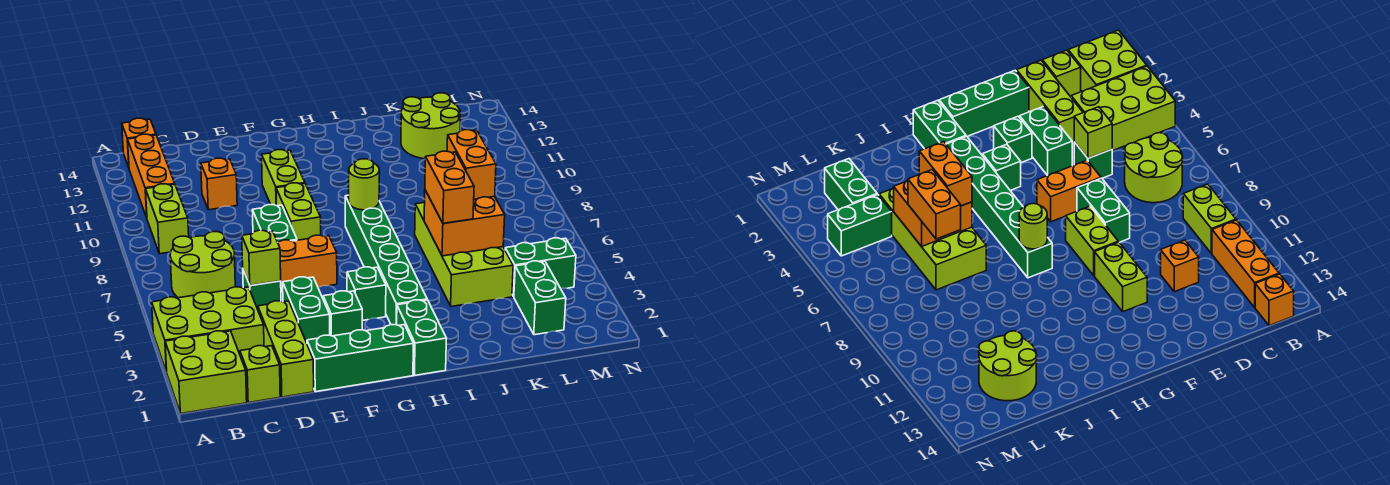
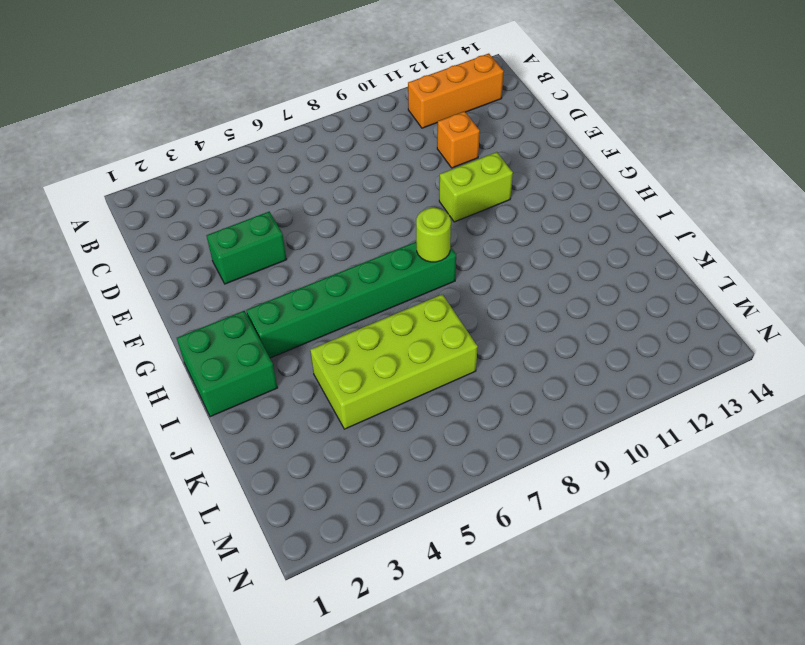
green brick H1:I2 level 1 -> green brick H1:H2 level 1
none -> lime brick A1:B2 level 1
none -> lime brick A3:C4 level 1
none -> lime round brick B6:C7 level 1

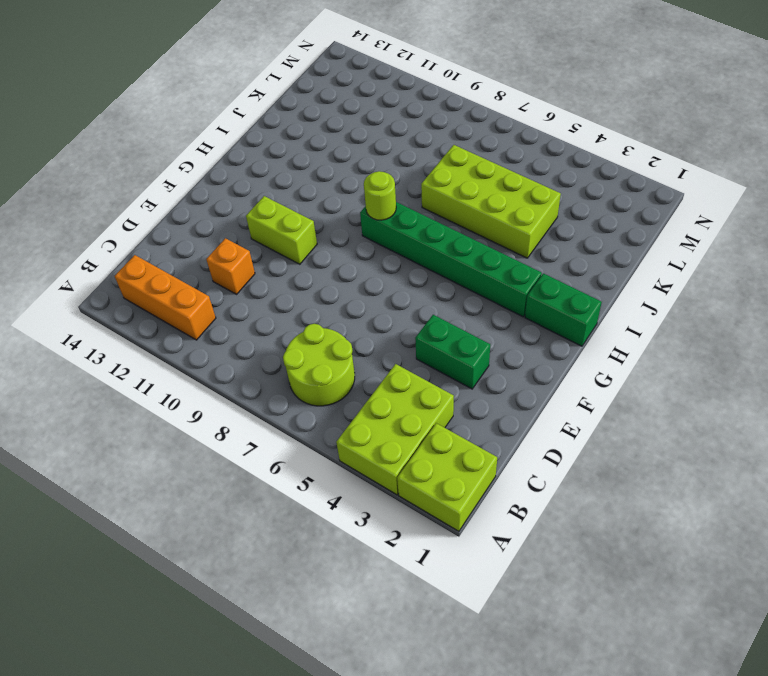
none -> lime brick B9:B10 level 1
none -> orange brick B14 level 1
none -> lime brick C1 level 1

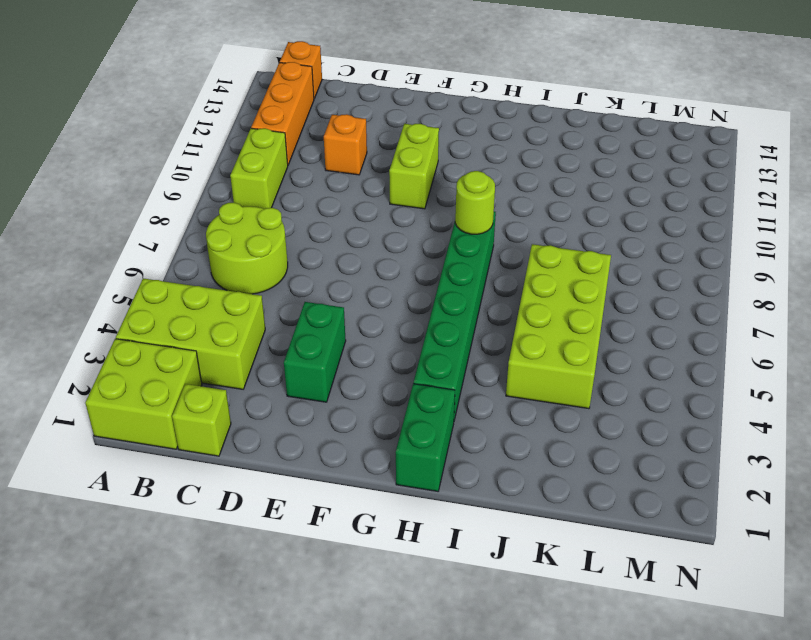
none -> lime brick D1:D3 level 1
none -> green brick D5 level 1
none -> green brick E1:G1 level 1

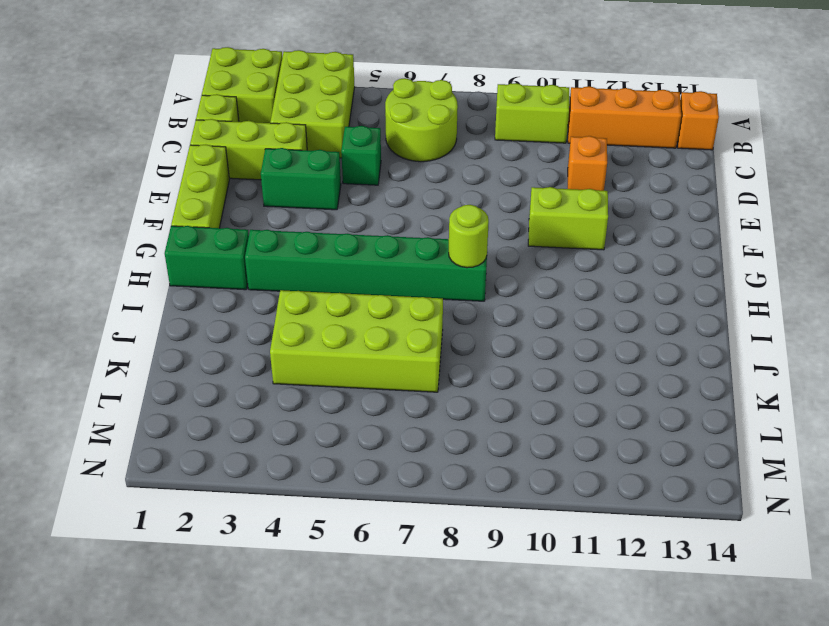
lime brick E1:G1 level 1 -> green brick E1:G1 level 1
none -> orange brick E6:F6 level 1
none -> green brick E7:E8 level 1
none -> green brick F3 level 1

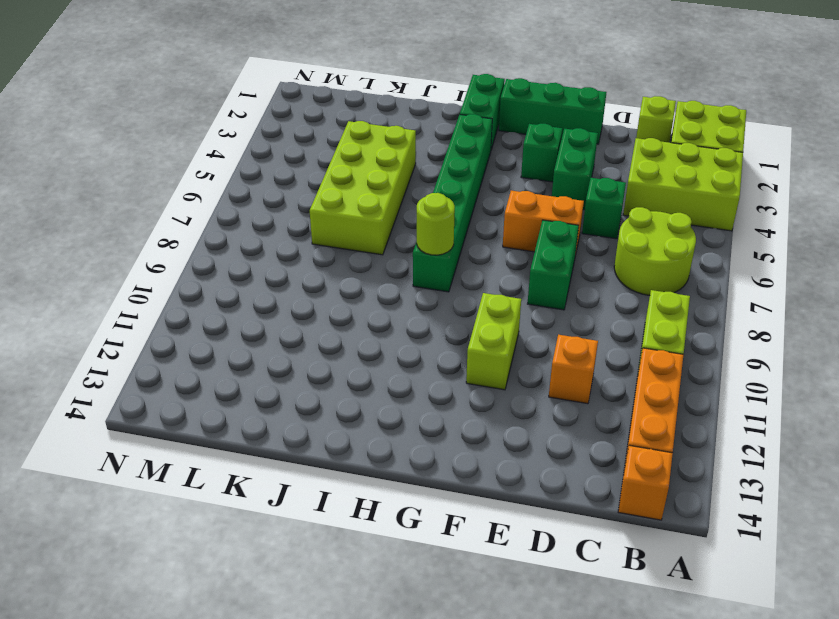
none -> lime brick D1:D3 level 1
none -> lime brick F8:F9 level 1
none -> green brick G4 level 1

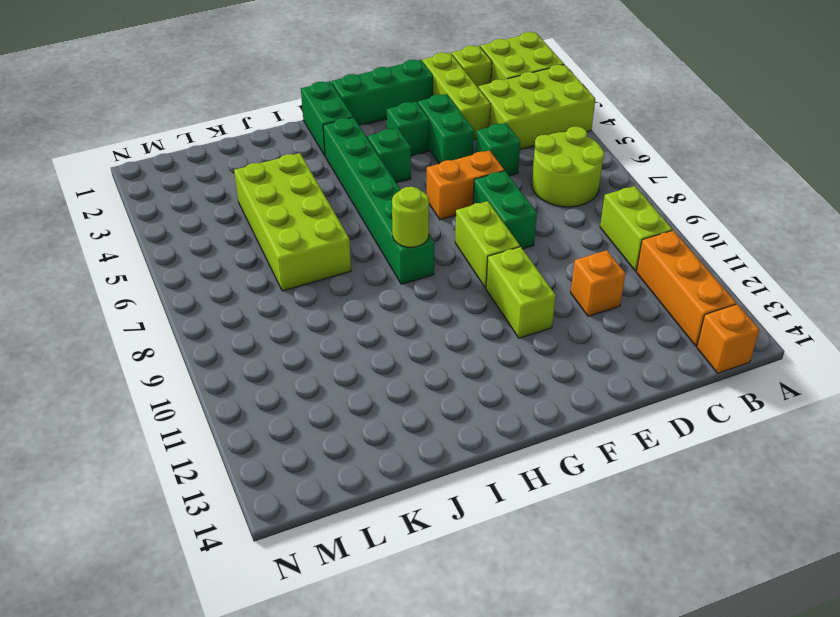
none -> lime round brick K12:L13 level 1
none -> green brick L2:L3 level 1
none -> green brick L4:M4 level 1

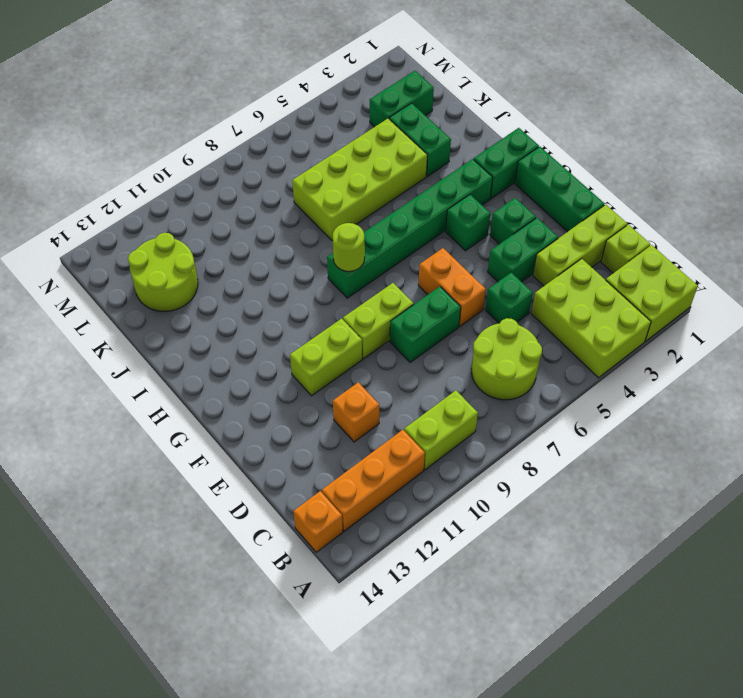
green brick J3:K3 level 1 -> green brick L4:M4 level 1
none -> lime brick D5 level 2
none -> orange brick J5:K6 level 2
none -> orange brick J5:J6 level 3

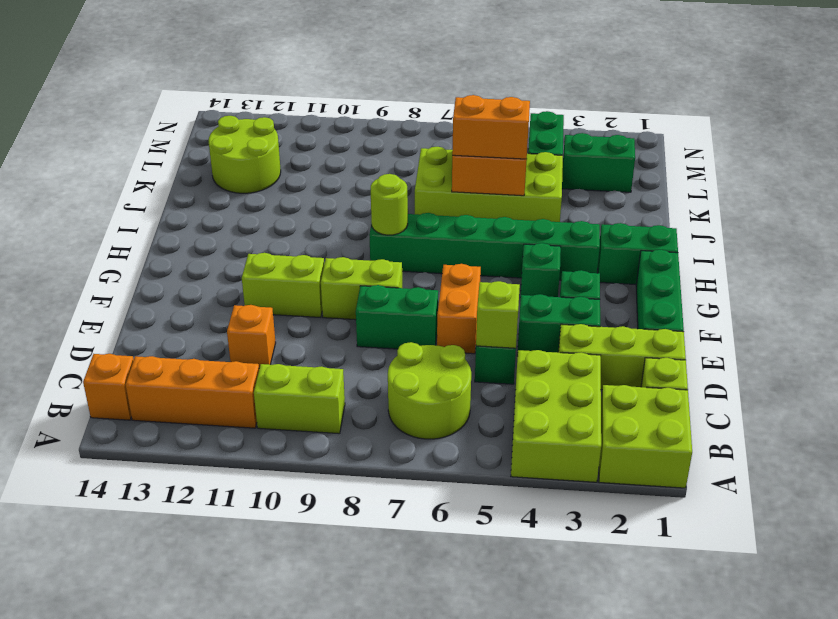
none -> orange brick K6:K7 level 3

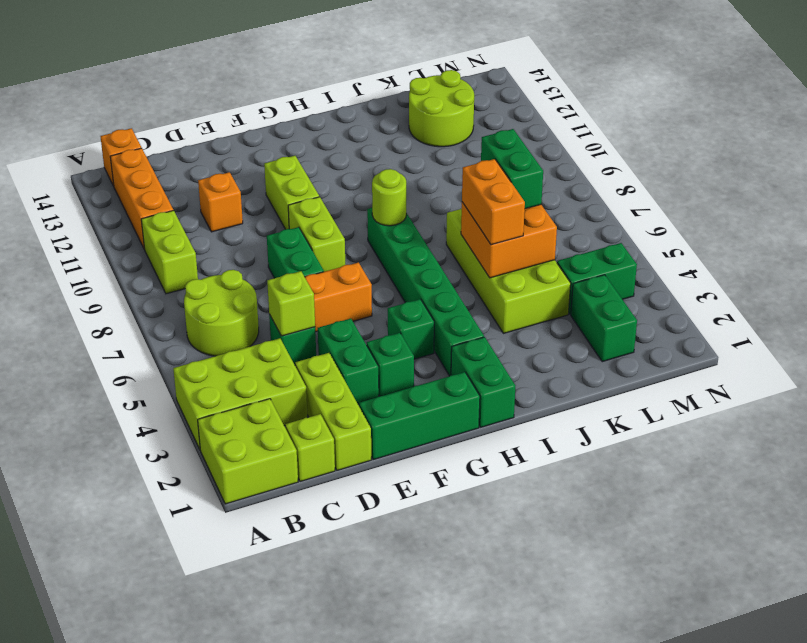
green brick K6:K7 level 3 -> orange brick K6:K7 level 3

